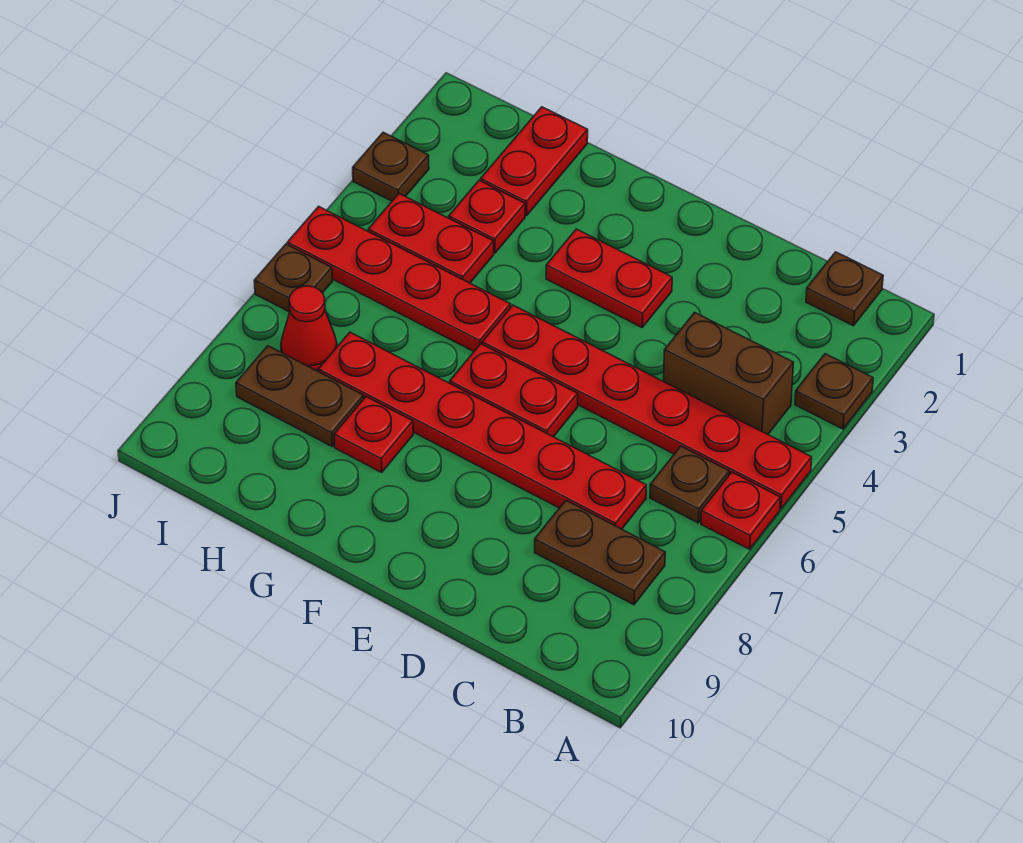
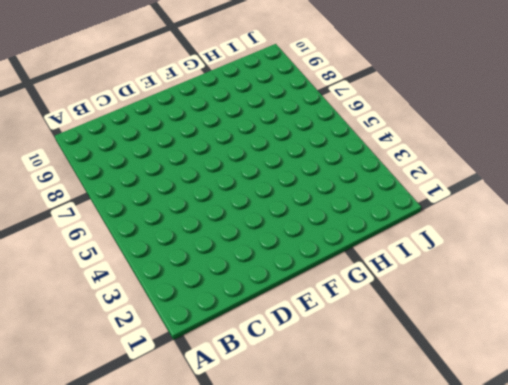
none -> brown plate A3 level 1
none -> red plate A5:F5 level 1
none -> red plate A6 level 1

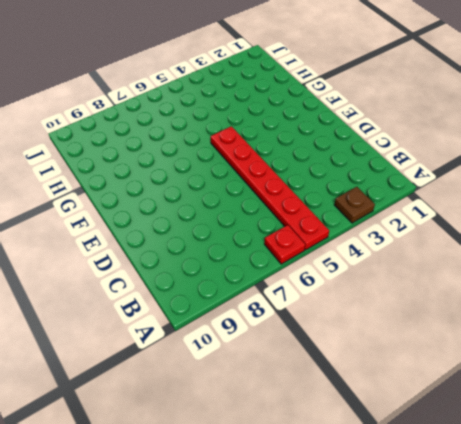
none -> brown plate B1 level 1
none -> brown brick B4:C4 level 1
none -> brown plate B6 level 1

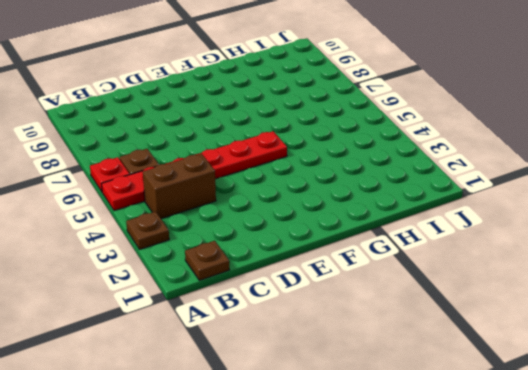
none -> brown plate B8:C8 level 1
none -> red plate C7:H7 level 1
none -> red plate E3:F3 level 1

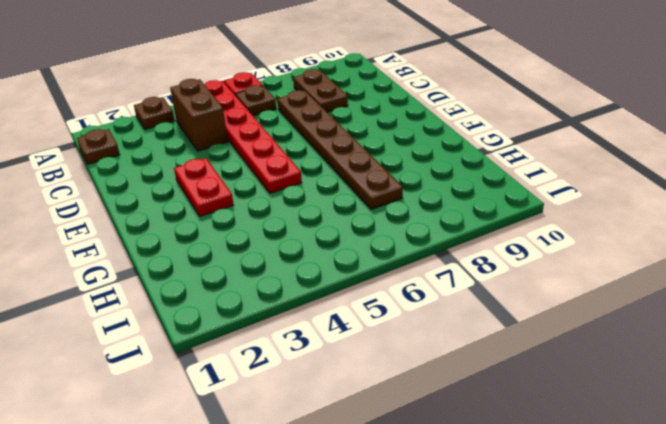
brown plate C7:H7 level 1 -> red plate C7:H7 level 1
none -> red plate E6:F6 level 1
none -> red plate G5:J5 level 1
none -> red plate G8 level 1

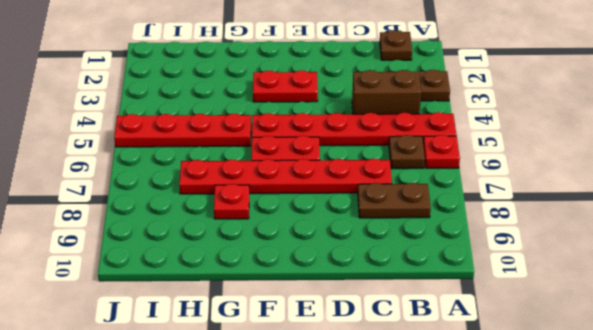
none -> red plate H1:H2 level 1
none -> red plate H3 level 1
none -> red plate H4:I4 level 1

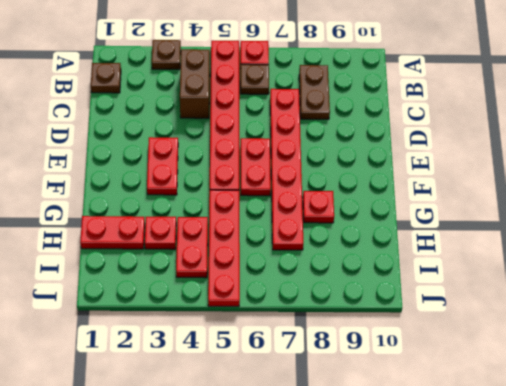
none -> brown plate H8:I8 level 1
none -> red cone I7 level 1
none -> brown plate J3 level 1

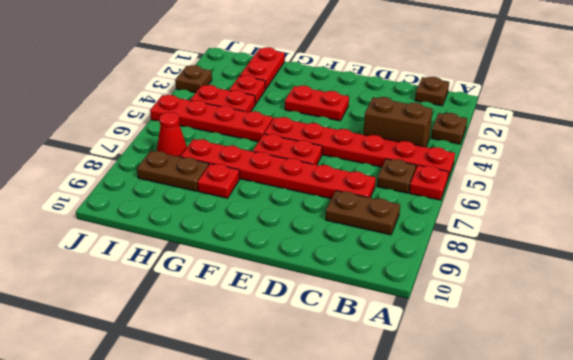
none -> brown plate J6 level 1

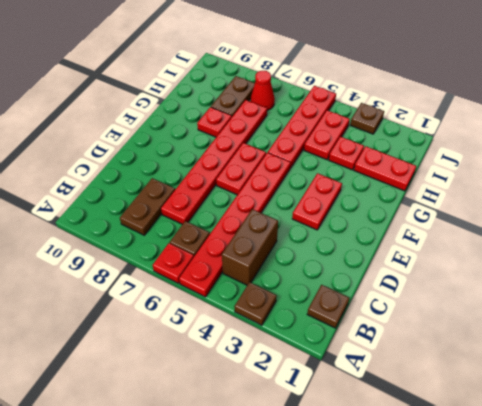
none -> brown plate J6 level 1

